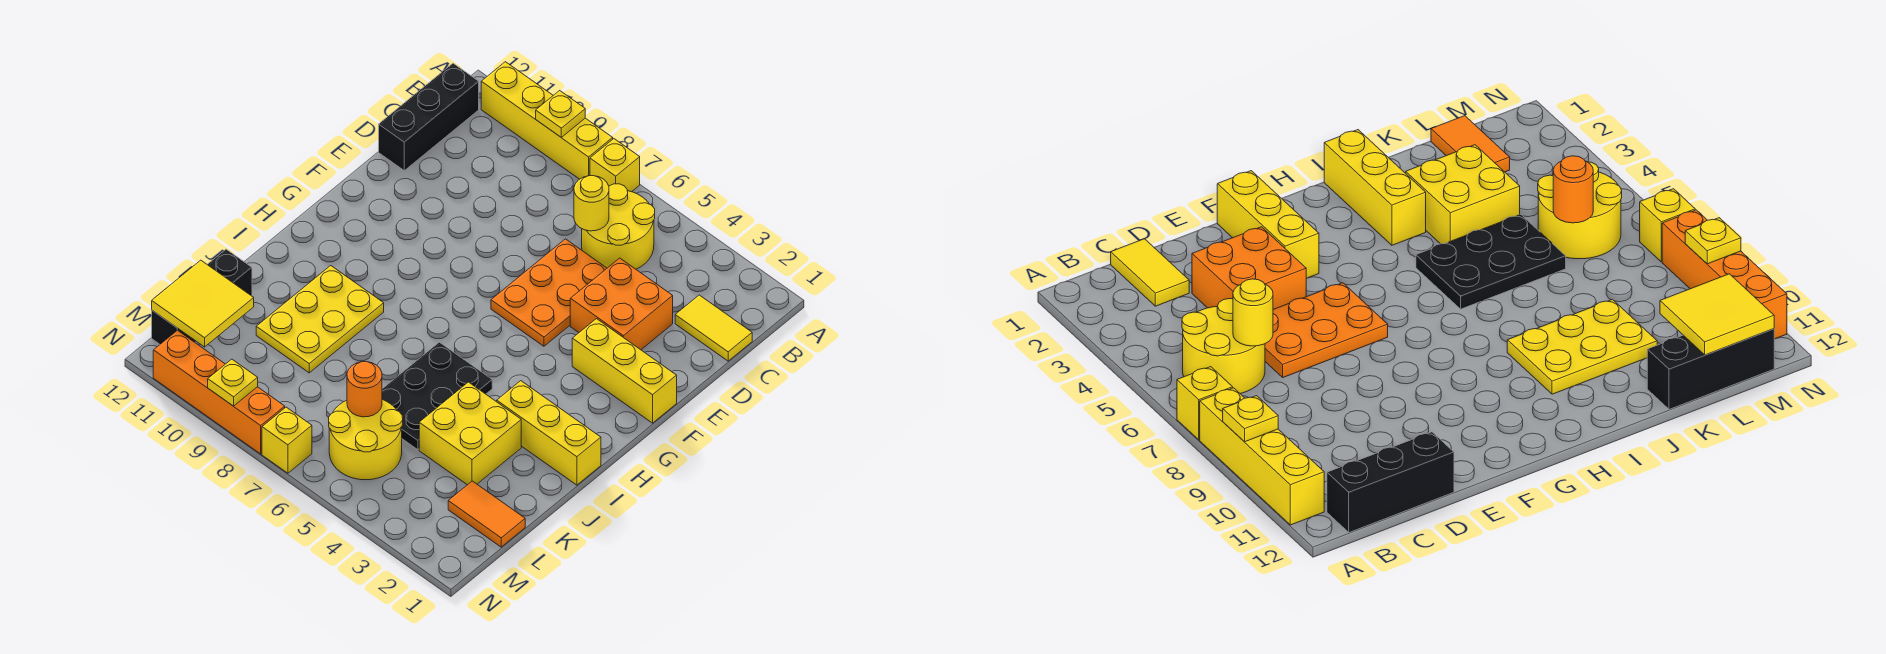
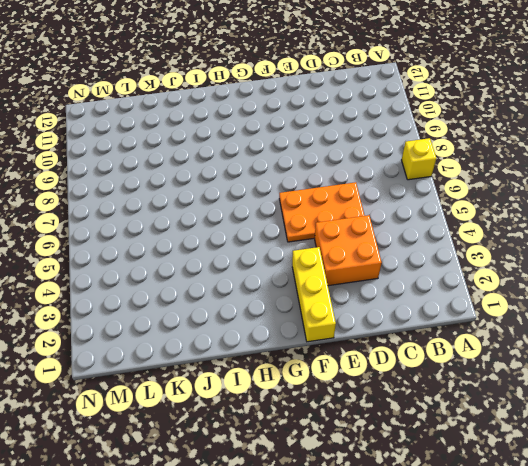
none -> yellow brick A8:A11 level 1
none -> yellow round brick B5:C6 level 1
none -> black brick B12:D12 level 1

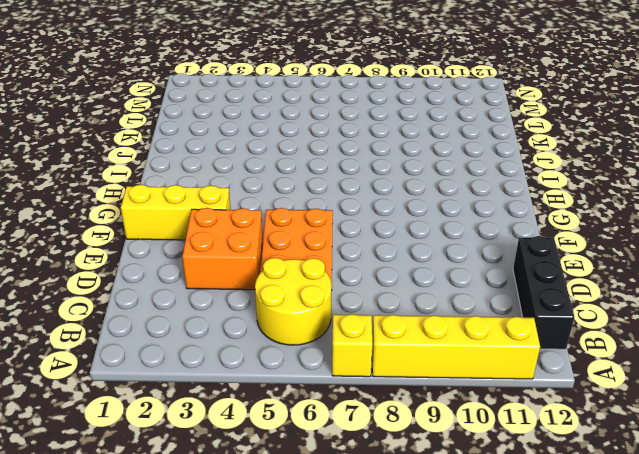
none -> yellow tile C1:C2 level 1
none -> yellow brick I1:I3 level 1
none -> black plate I5:K6 level 1

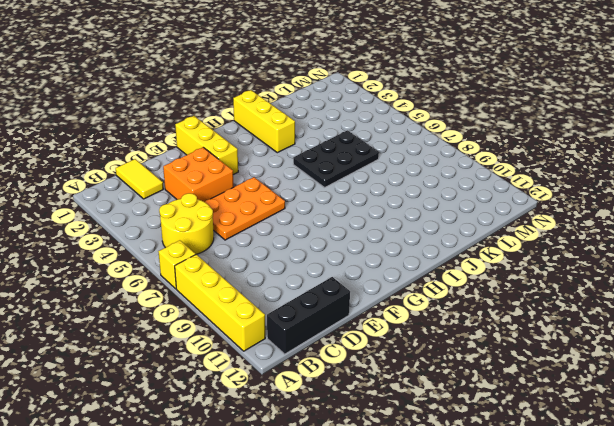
none -> yellow plate I9:K10 level 1
none -> yellow brick J3:K4 level 1
none -> black brick K12:M12 level 1

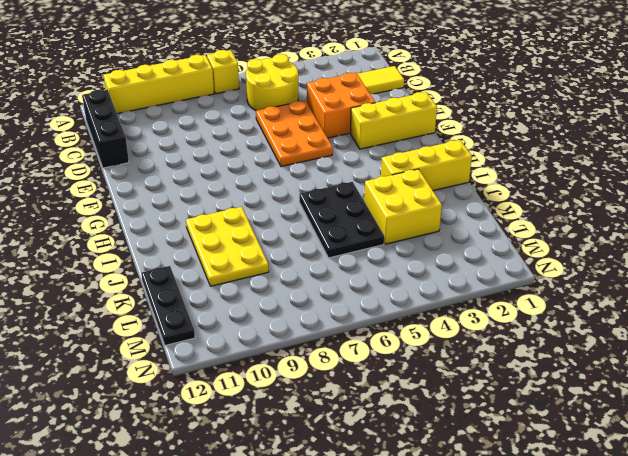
black plate K12:M12 level 1 -> black brick K12:M12 level 1
none -> orange tile L1:L2 level 1
none -> yellow round brick L5:M6 level 1
none -> yellow brick N7 level 1

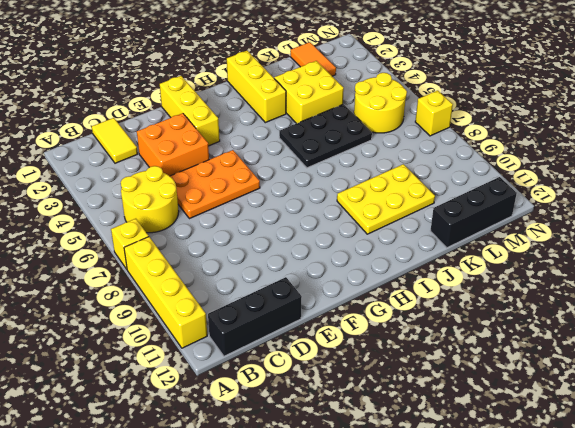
none -> orange brick N8:N11 level 1
none -> yellow plate A9 level 2
none -> yellow round brick C6 level 2

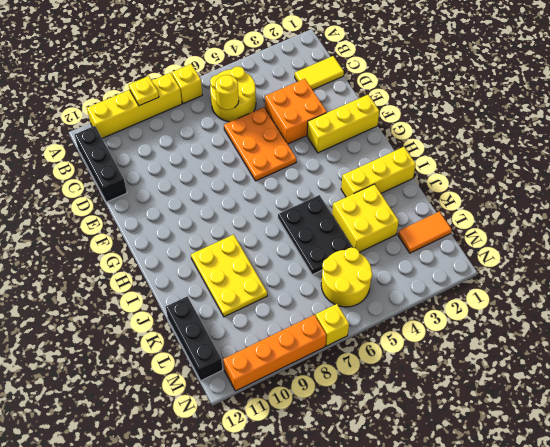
none -> orange round brick L6 level 2
none -> yellow tile L11:M12 level 2
none -> yellow plate N9 level 2

